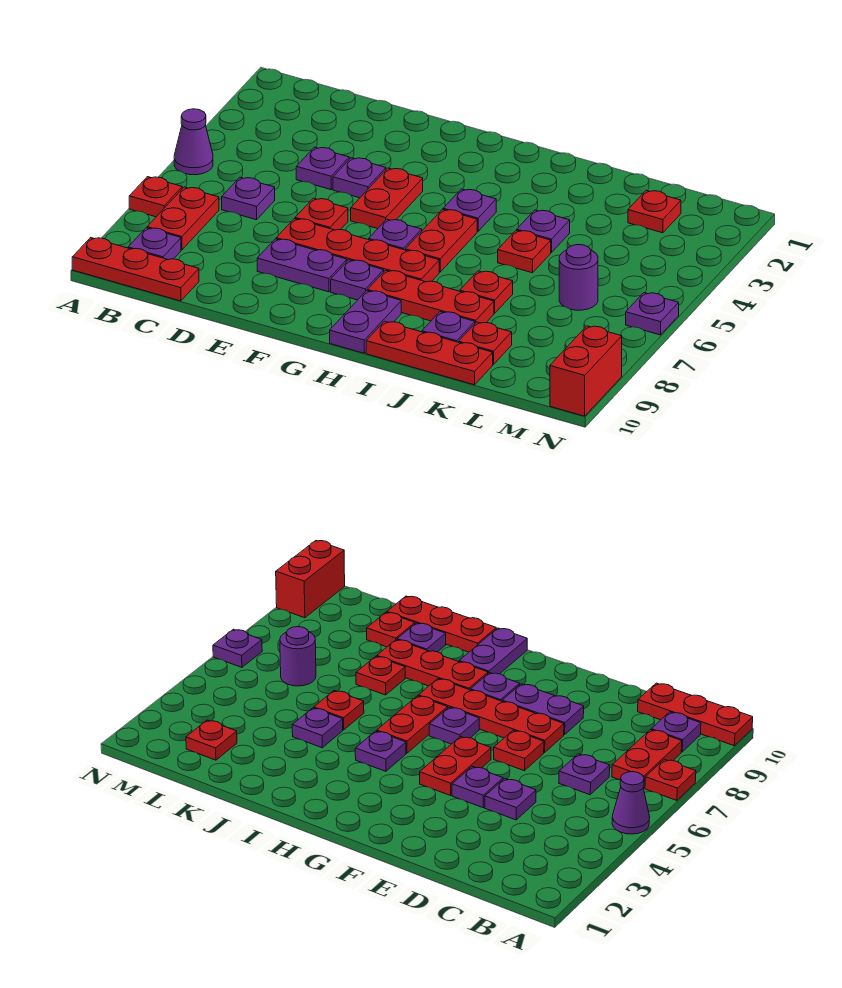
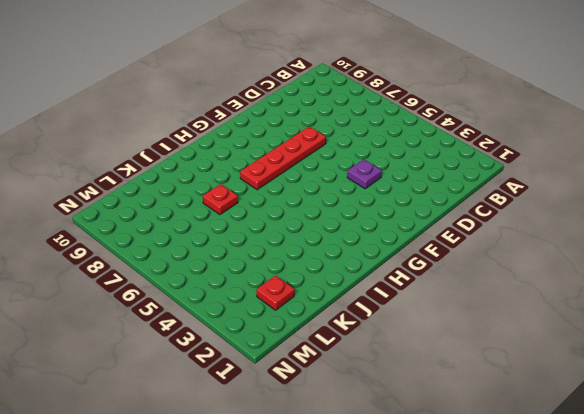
none -> purple cone A5 level 1
none -> red plate A7 level 1
none -> red plate A10:C10 level 1

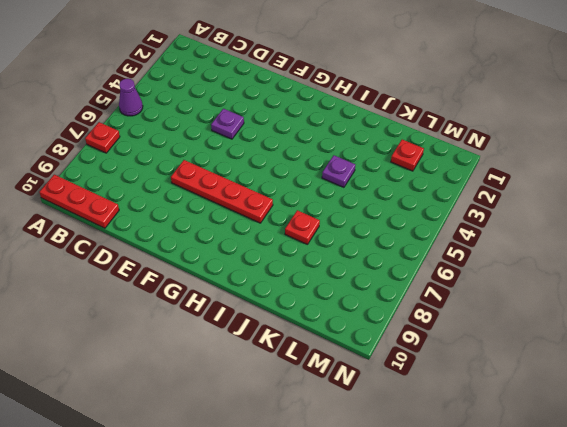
none -> red plate B7:B8 level 1
none -> purple plate B9 level 1
none -> purple plate C6 level 1

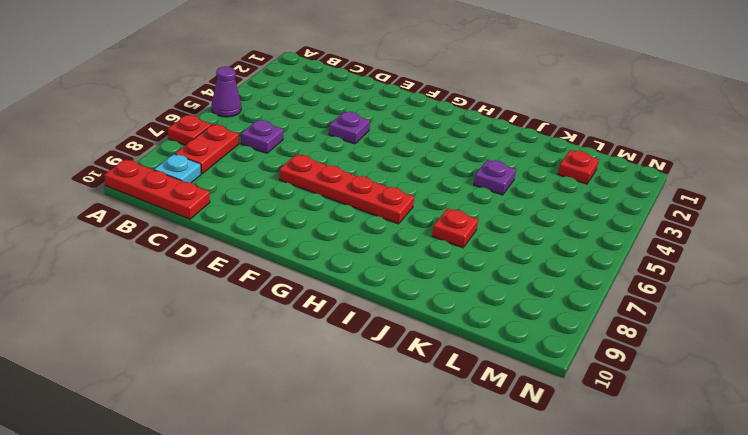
cyan plate B9 level 1 -> purple plate B9 level 1
none -> purple plate D4 level 1
none -> red plate E6 level 1
none -> purple plate E8:F8 level 1

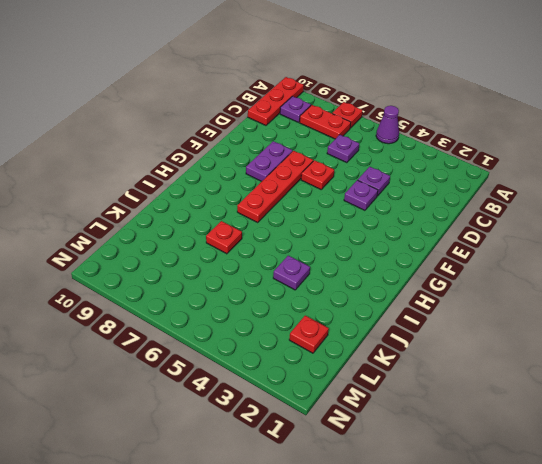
none -> red plate F4:F5 level 1
none -> purple plate G6 level 1
none -> purple plate G8 level 1

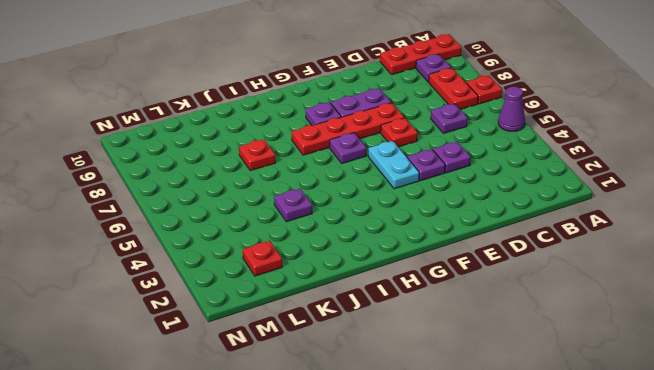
cyan plate F4:F5 level 1 -> red plate F4:F5 level 1
none -> purple plate H4 level 1
none -> red plate H5:H6 level 1
none -> red plate H8:J8 level 1

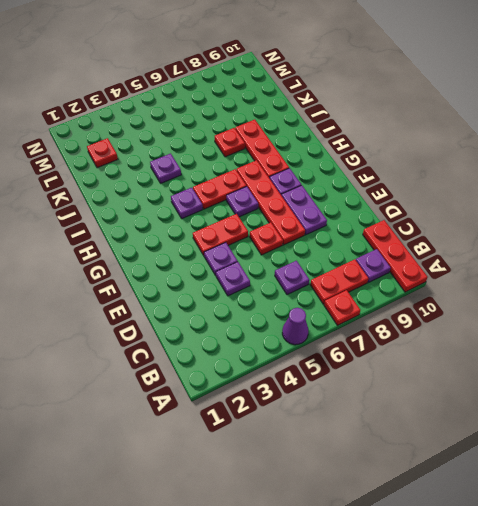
none -> purple plate H9:H10 level 1
none -> red plate I10:K10 level 1
none -> red plate J5 level 1

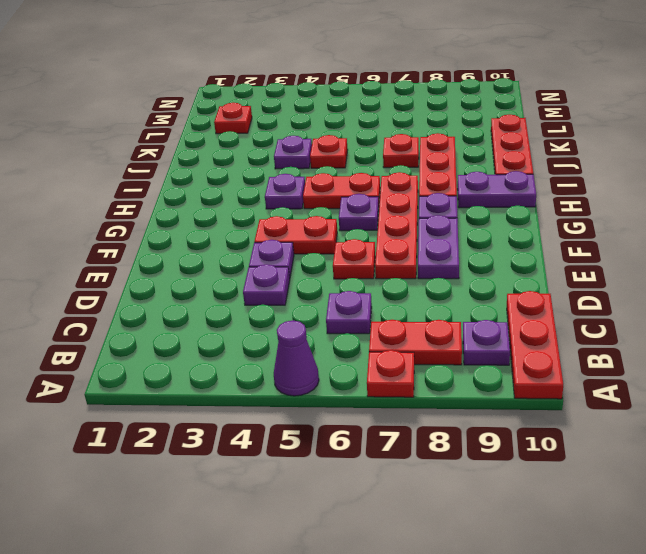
none -> purple plate J9 level 1
none -> red plate K9 level 1
none -> purple round brick L6 level 1

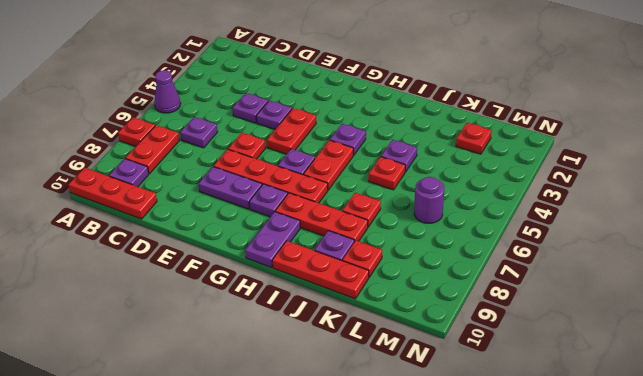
none -> purple plate N6 level 1
none -> red brick N9:N10 level 1

